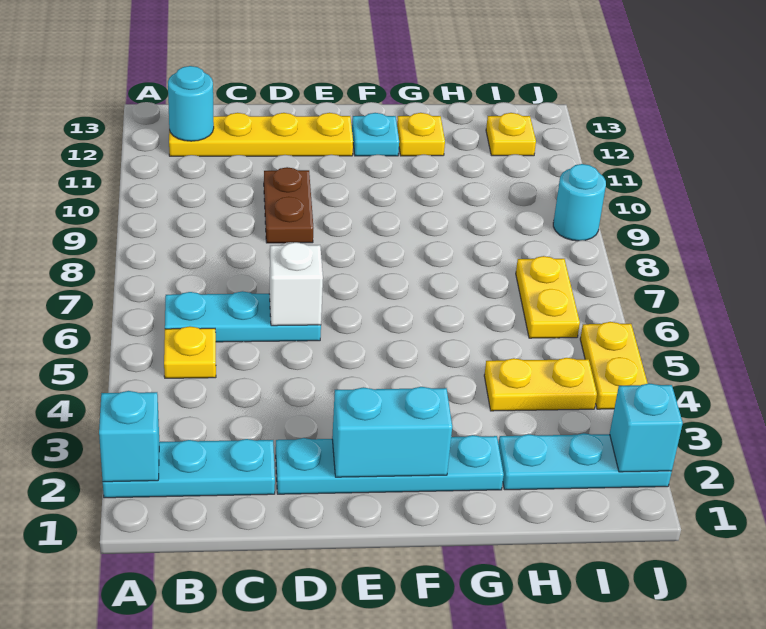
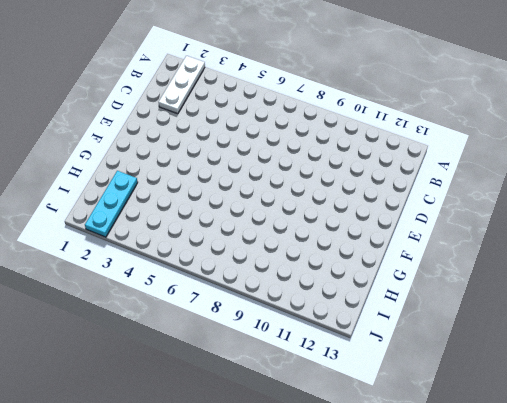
white plate A2:C2 level 1 -> cyan plate A2:C2 level 1
none -> yellow plate B5 level 1
none -> cyan plate B6:D6 level 1
none -> yellow plate B12:E12 level 1

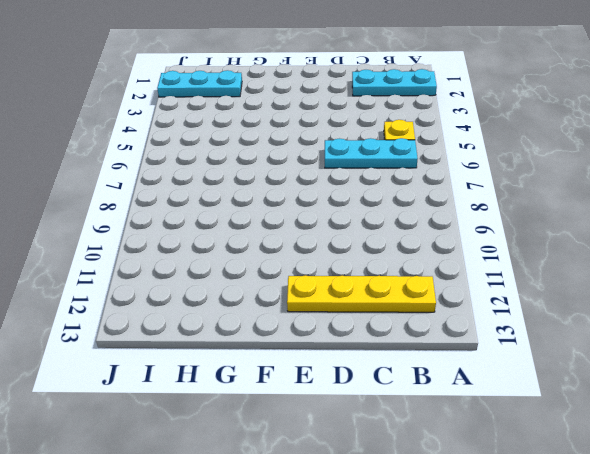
none -> cyan plate D2:G2 level 1
none -> brown plate D9:D10 level 1
none -> cyan plate F12 level 1

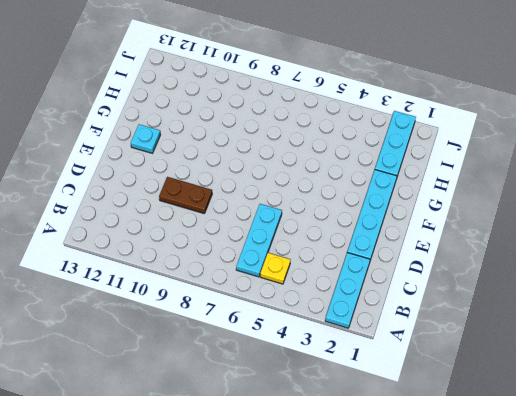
none -> yellow plate B12:E12 level 1
none -> yellow plate G12 level 1
none -> yellow plate H4:I4 level 1

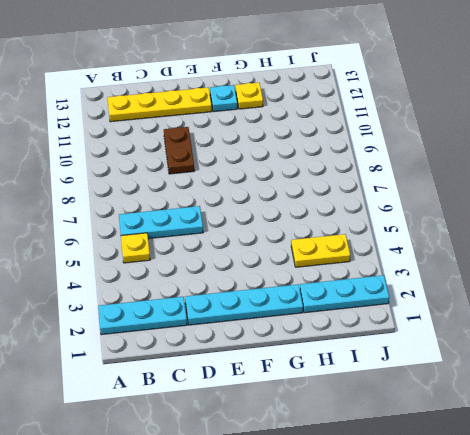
none -> yellow plate I6:I7 level 1
none -> yellow plate I12 level 1
none -> yellow plate J4:J5 level 1

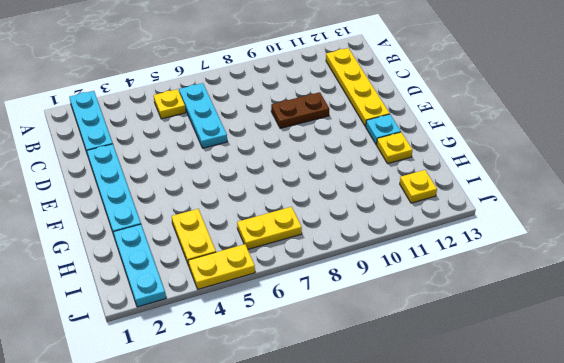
none -> cyan round brick J9 level 1
none -> cyan brick A2 level 2
none -> cyan round brick B12 level 2

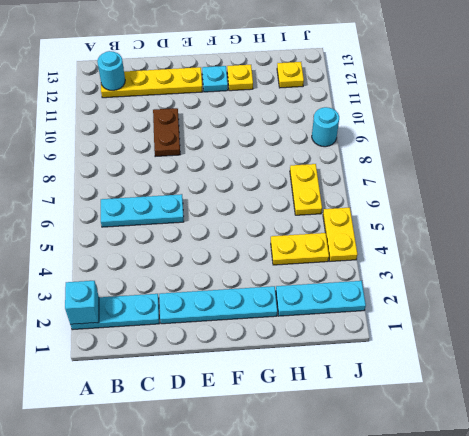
none -> yellow plate B5 level 1
none -> white brick D6 level 2
none -> cyan brick E2:F2 level 2

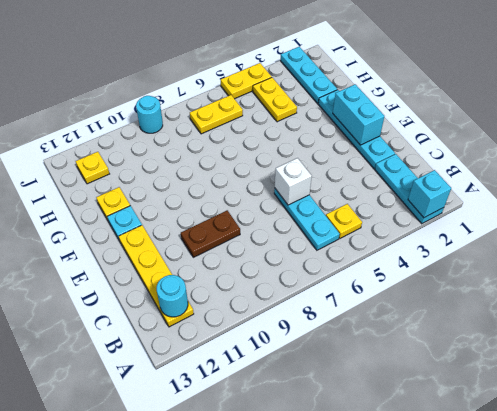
none -> cyan brick J2 level 2

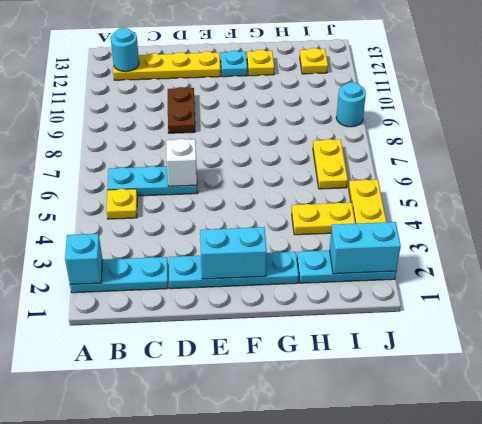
cyan brick I2:J2 level 2 -> cyan brick J2 level 2

